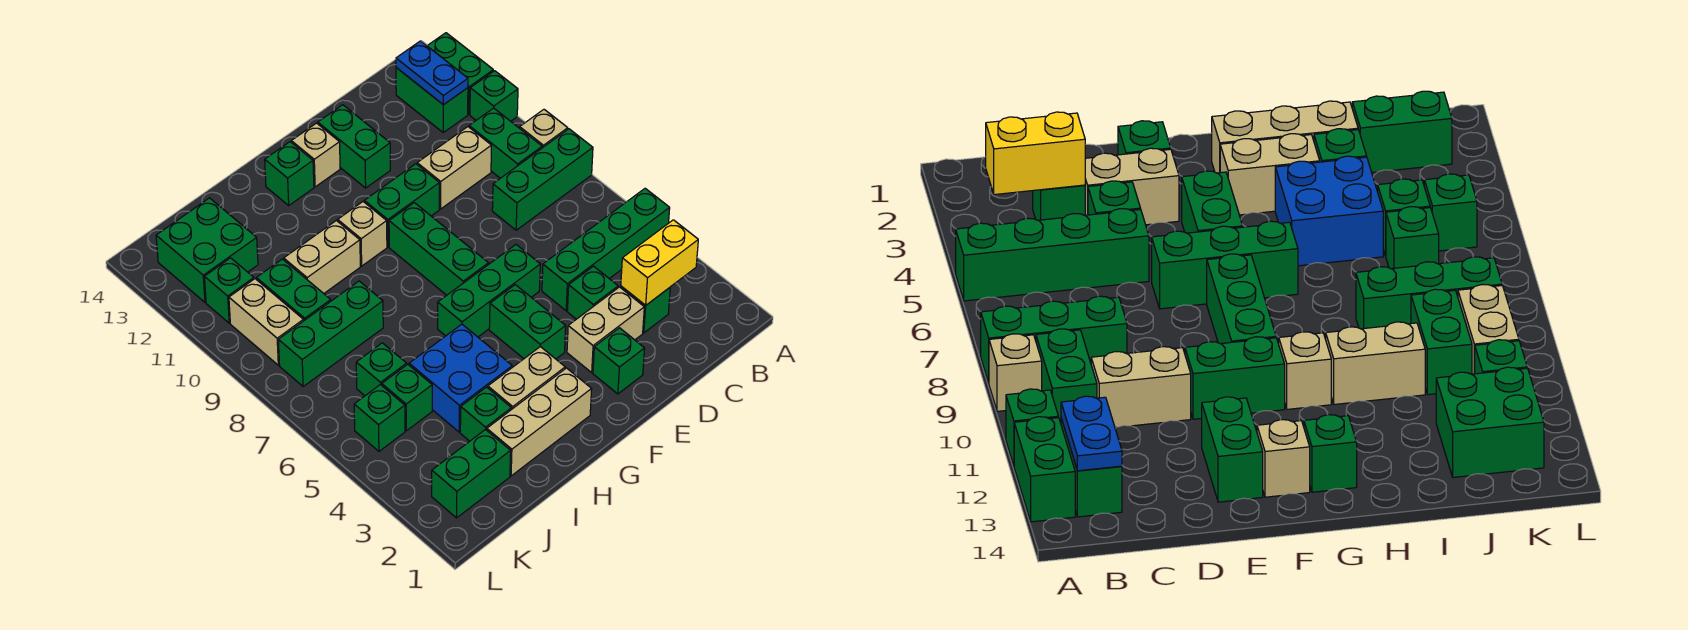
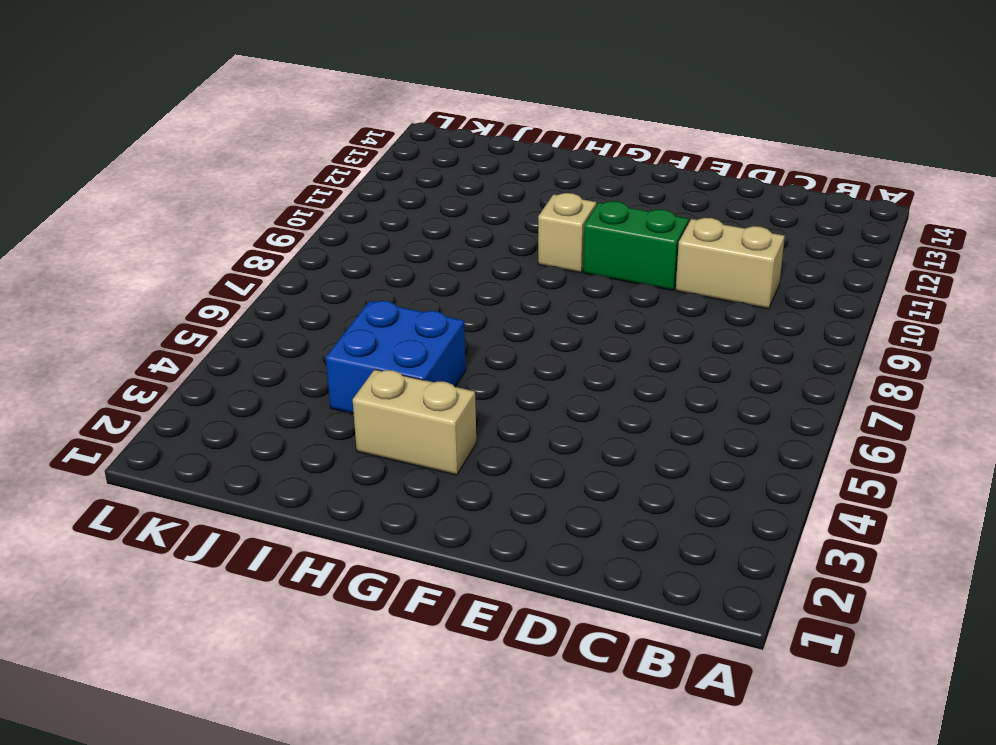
none -> green brick A5:D5 level 1
none -> green brick A8:C8 level 1
none -> tan brick A9 level 1
none -> green brick A11 level 1

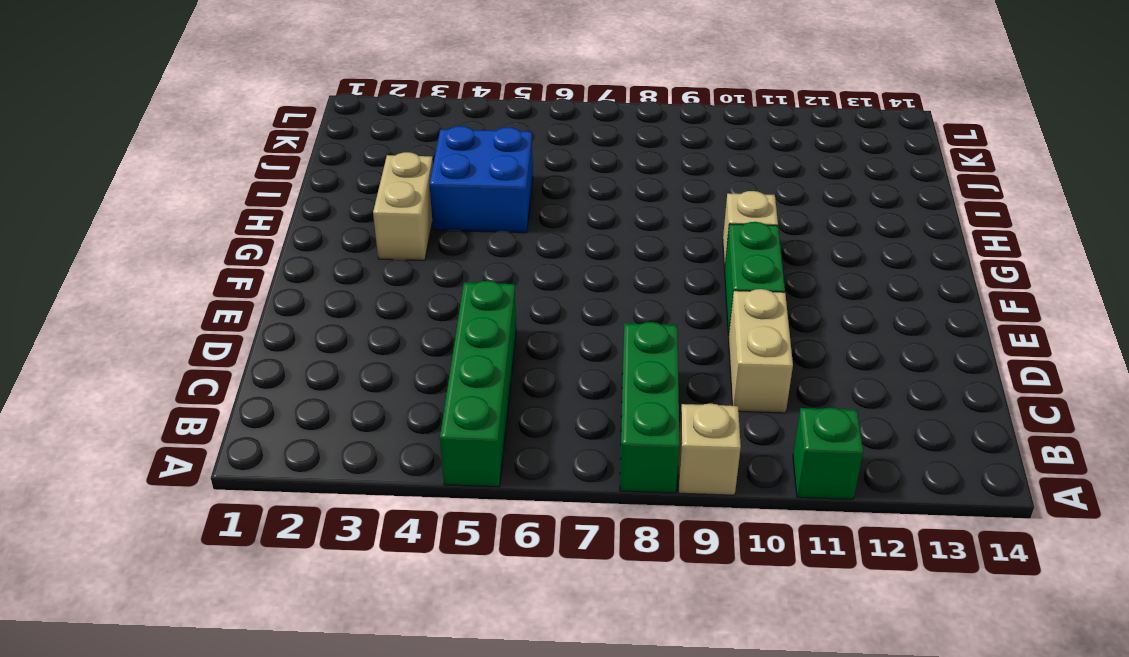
none -> green brick A12:A13 level 1
none -> green brick B9:B10 level 1
none -> green brick B12:B13 level 1
none -> green brick C3 level 1

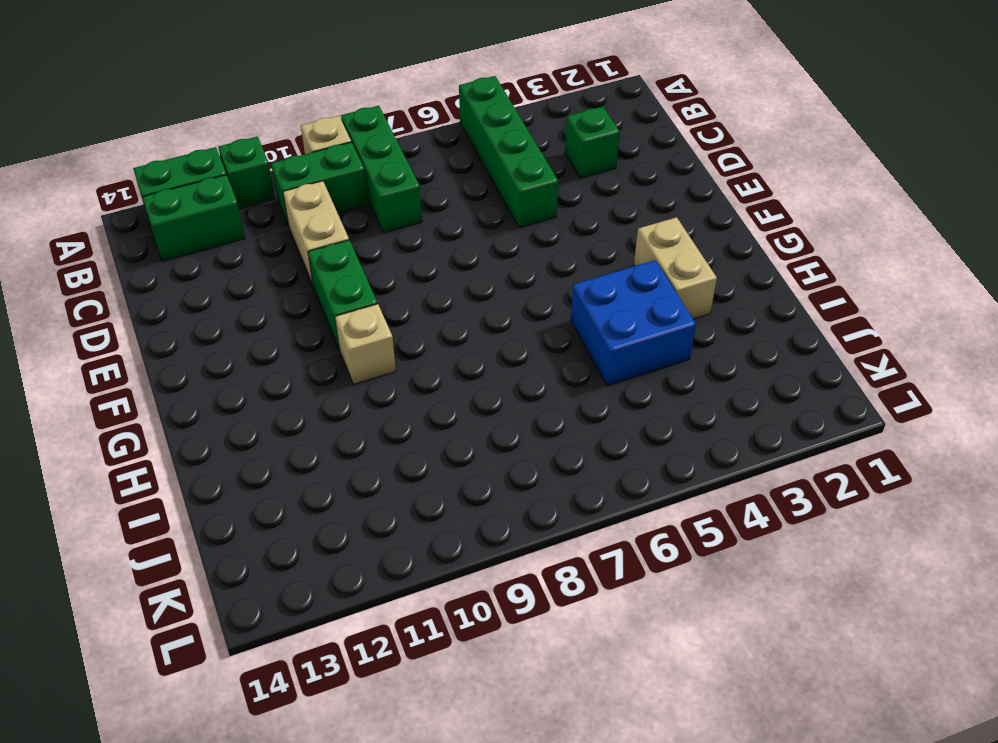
none -> tan brick D3:E3 level 1
none -> green brick D4 level 1
none -> green brick E2 level 1
none -> green brick E6:G6 level 1

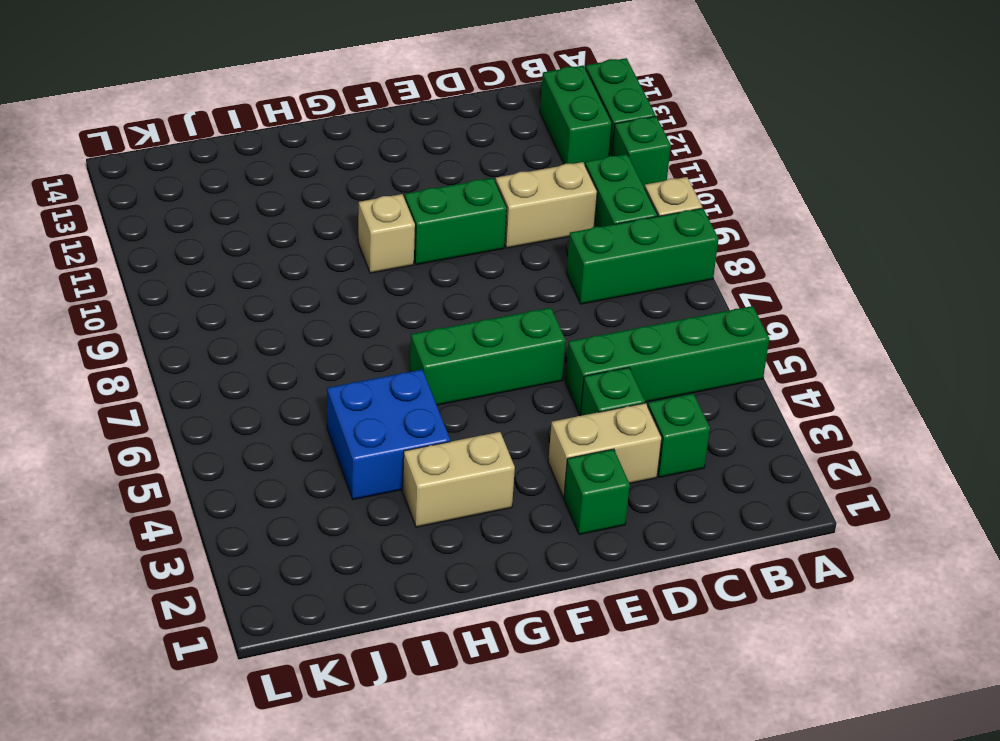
none -> green brick E12:E13 level 1
none -> green brick F4:F5 level 1
none -> green brick F7:F9 level 1
none -> tan brick F13 level 1

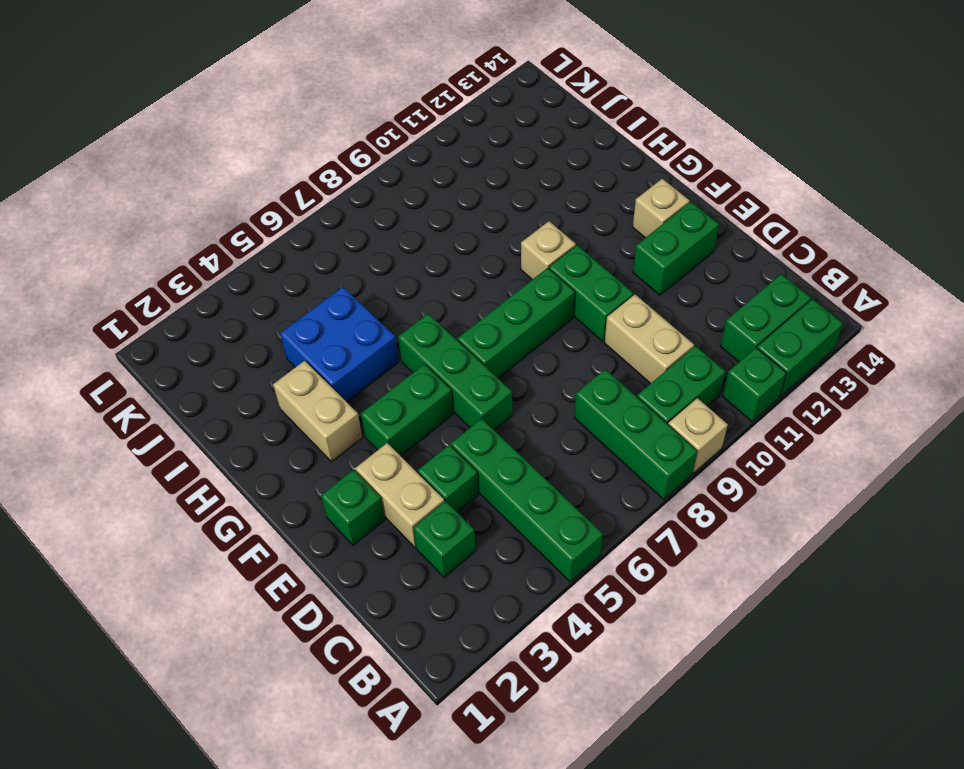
none -> tan brick G2:I2 level 1
none -> green brick G13 level 1
none -> tan brick H10:I10 level 1
none -> green brick I3 level 1

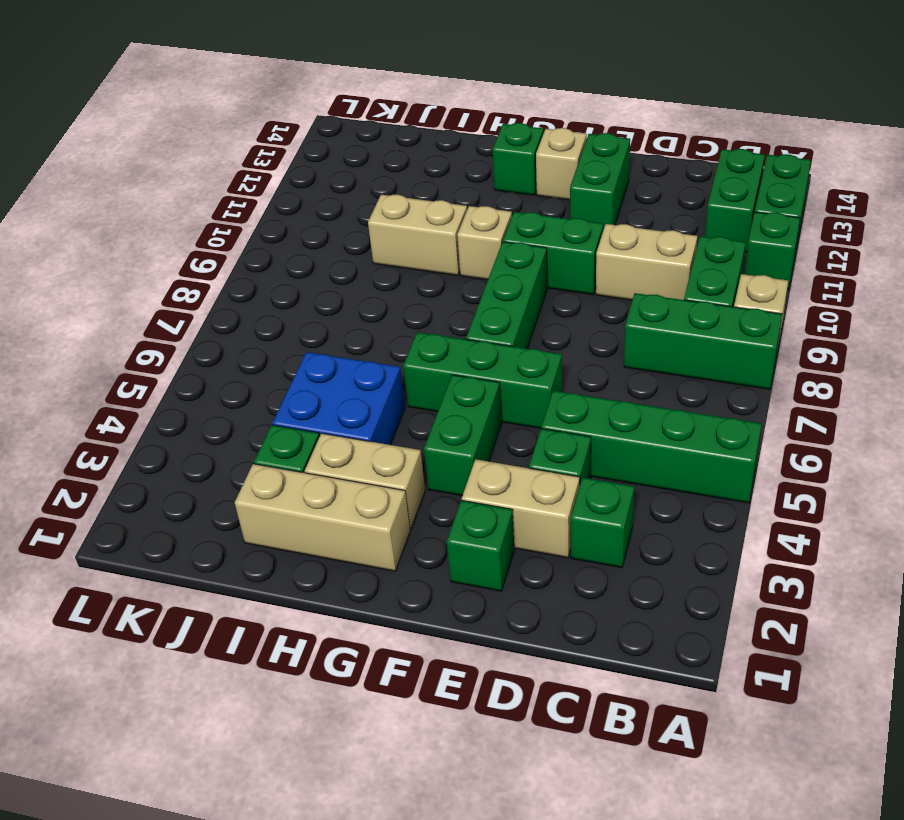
none -> green brick I8:K8 level 1
none -> green brick J2:K2 level 1
none -> green brick J5 level 1
none -> green brick J6 level 1

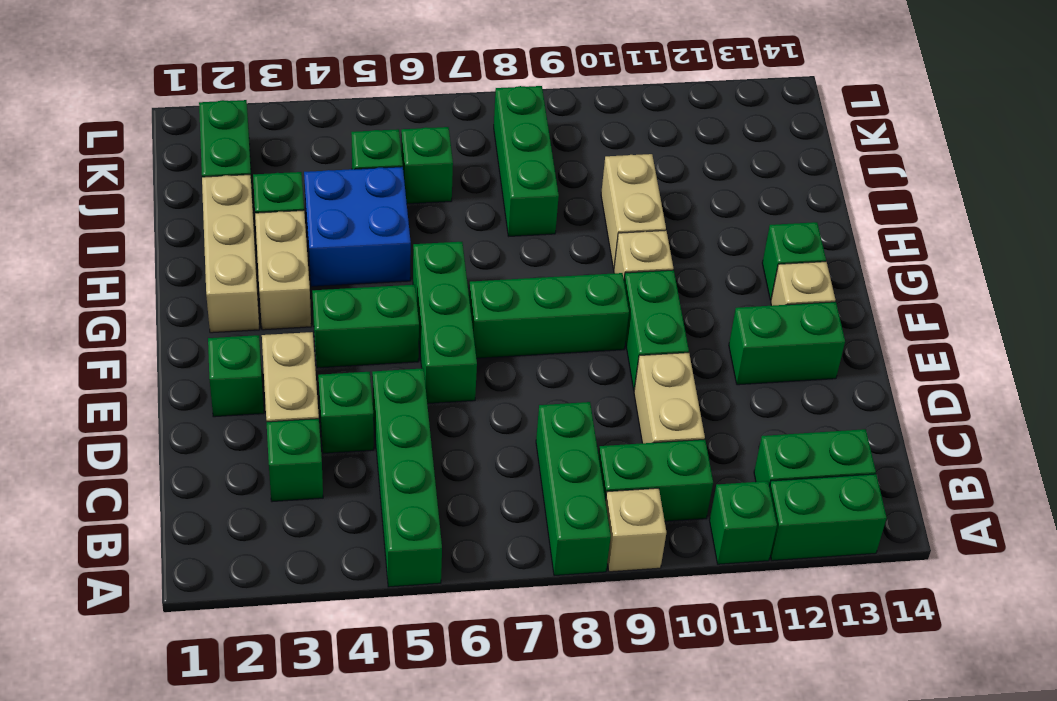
none -> green brick J9:J10 level 1
none -> green brick J12:K13 level 1
none -> green brick K5 level 1
none -> tan brick K9:K10 level 1

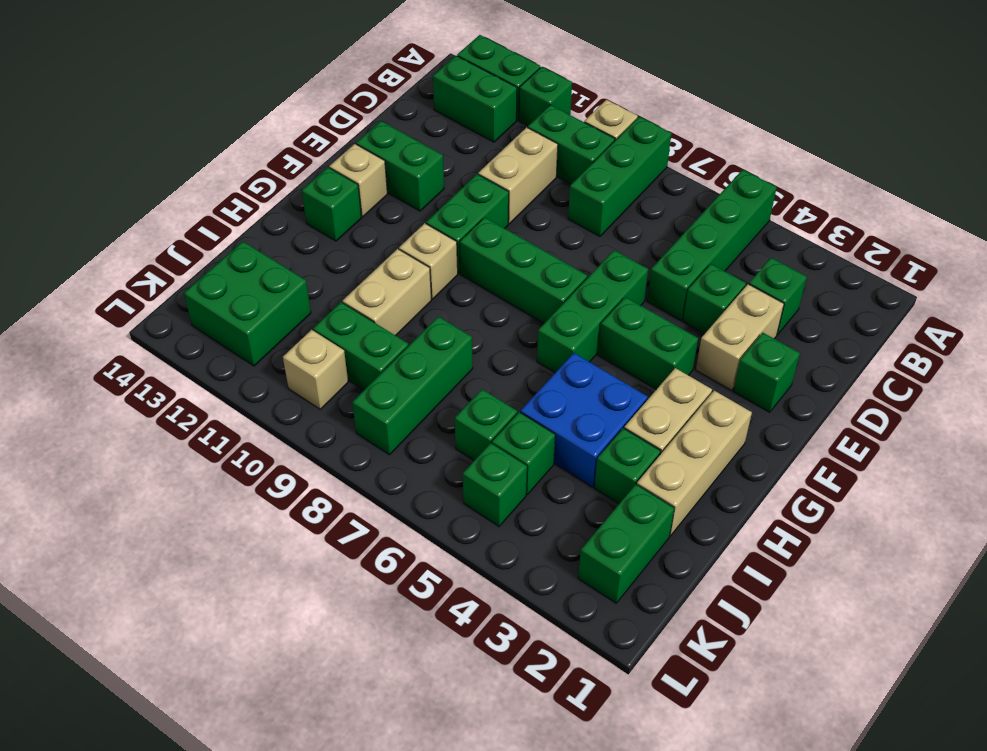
tan brick K10 level 1 -> tan brick K9:K10 level 1
none -> green brick K11 level 1
none -> yellow brick B3:C3 level 2
none -> blue plate B12:B13 level 2

